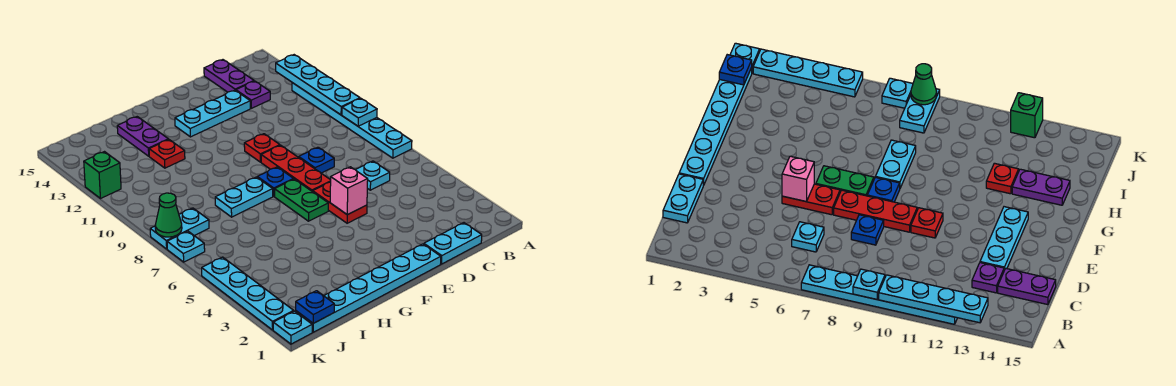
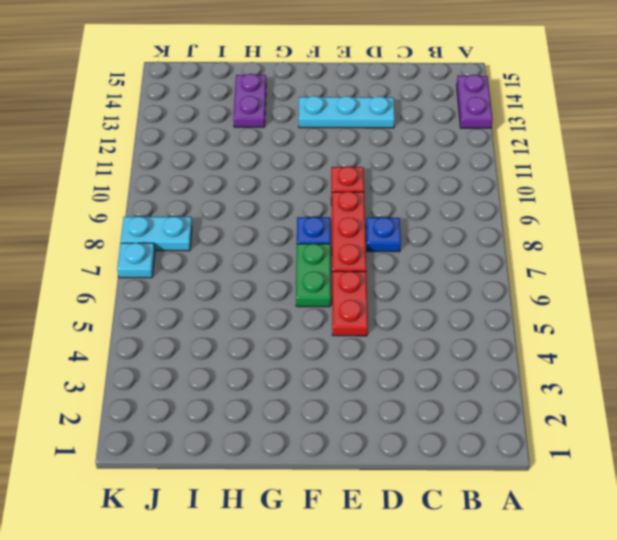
purple plate A13:A14 level 1 -> purple plate C14:C15 level 1
none -> cyan plate A7:A12 level 1
none -> cyan plate C1:D1 level 1
none -> cyan plate C6 level 1

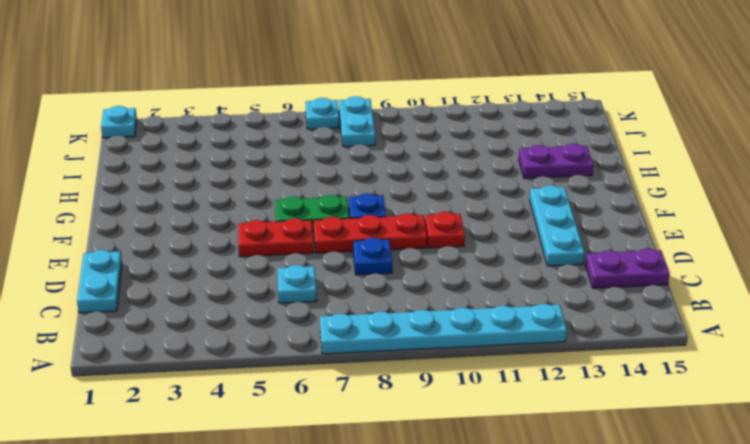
none -> purple plate C13 level 1
none -> cyan plate E1:J1 level 1
none -> cyan plate G8:H8 level 1

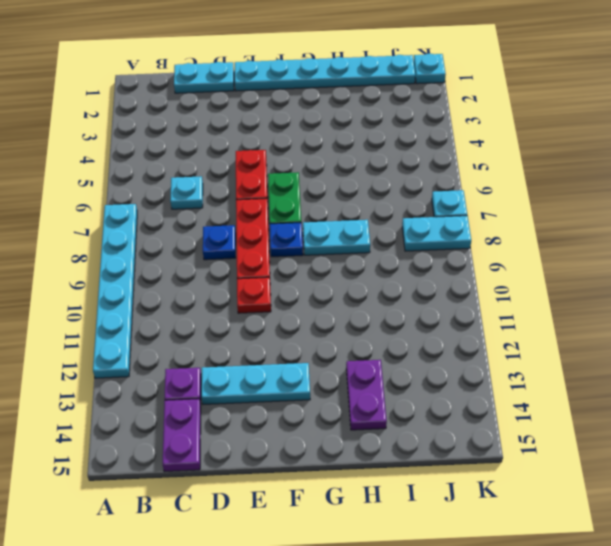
none -> red plate H12 level 1
none -> cyan plate K2:K5 level 1
none -> green brick K12 level 1

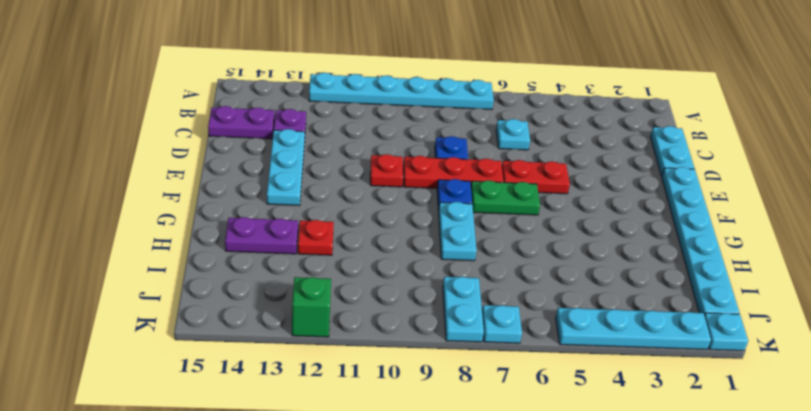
none -> cyan plate A9 level 2
none -> cyan plate A10:A13 level 2
none -> pink brick E5 level 2

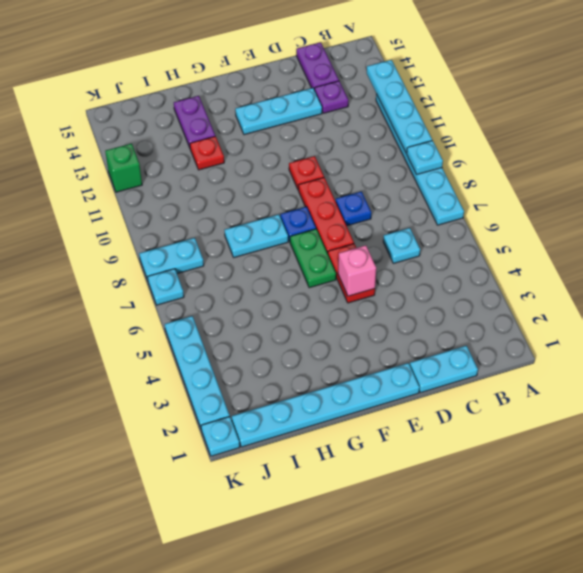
none -> blue plate J1 level 2
none -> green cone K8 level 2

